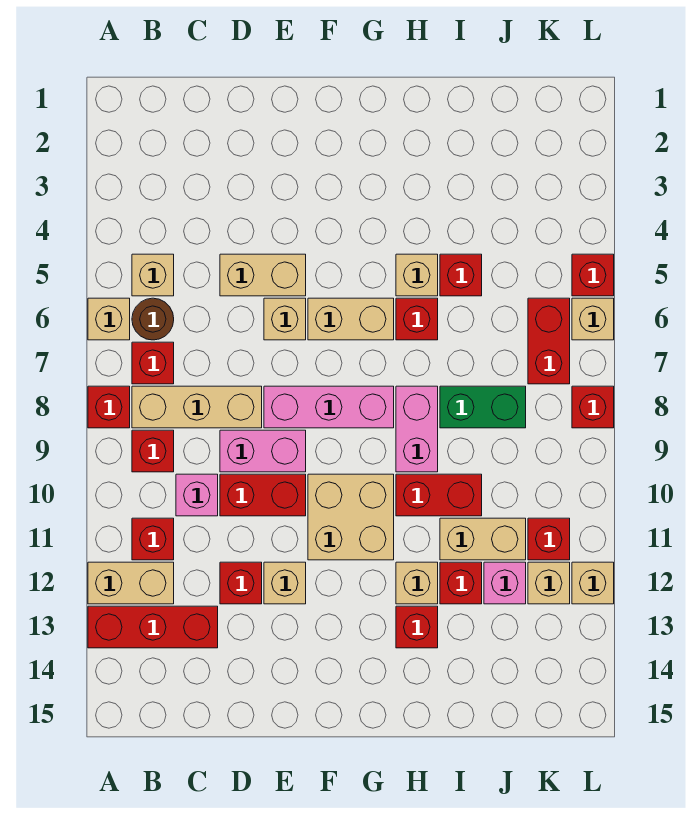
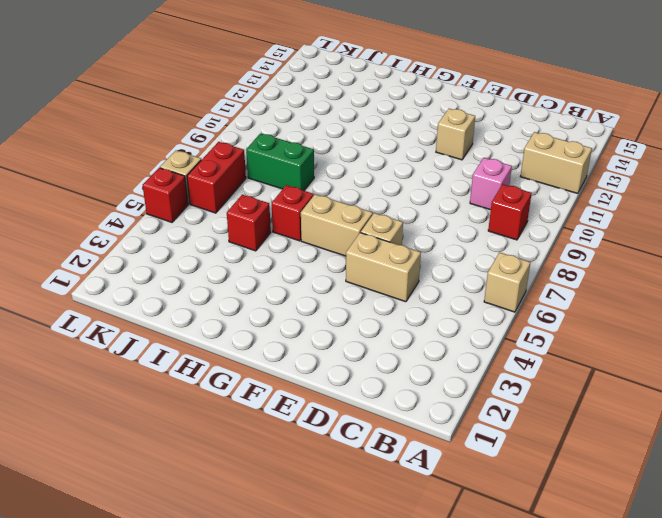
none -> red brick A8 level 1
none -> red brick A13:C13 level 1
none -> tan brick B5 level 1
none -> brown round brick B6 level 1

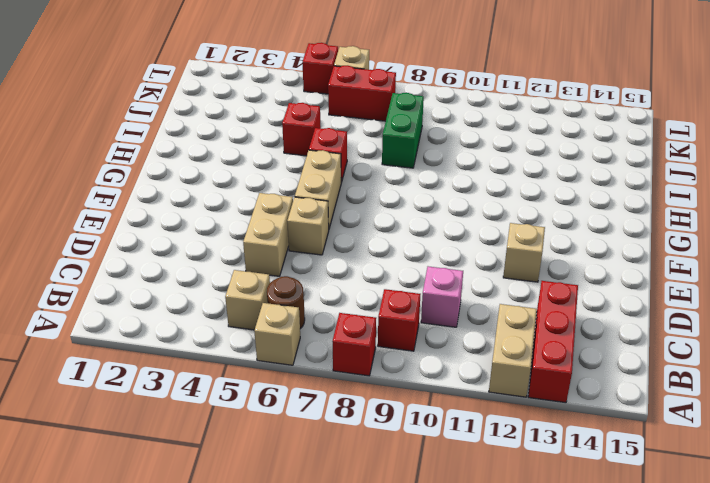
none -> red brick B7 level 1
none -> tan brick B8:D8 level 1
none -> red brick B11 level 1
none -> pink brick D9:E9 level 1

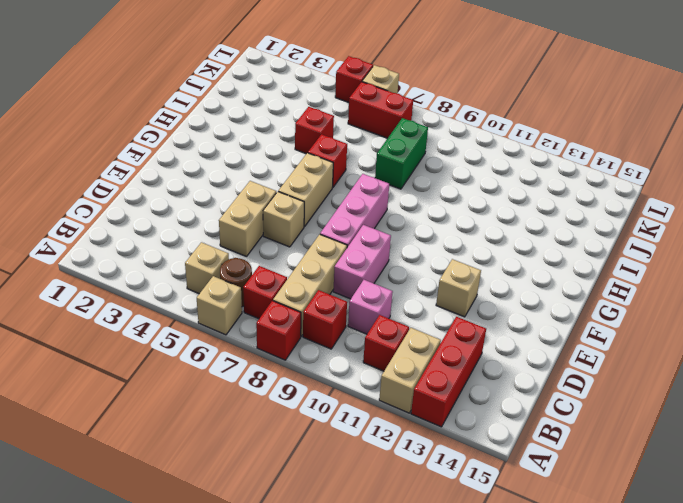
none -> red brick D10:E10 level 1
none -> red brick D12 level 1
none -> tan brick F10:G11 level 1
none -> tan brick H5 level 1

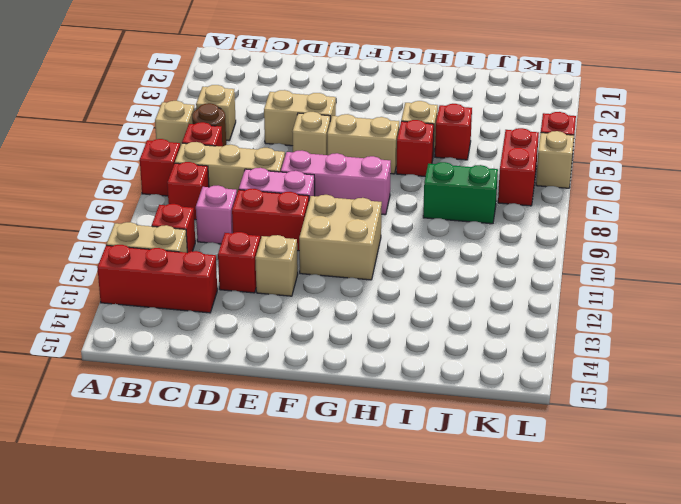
none -> pink brick H8:H9 level 1
none -> red brick H10:I10 level 1
none -> tan brick H12 level 1
none -> red brick H13 level 1

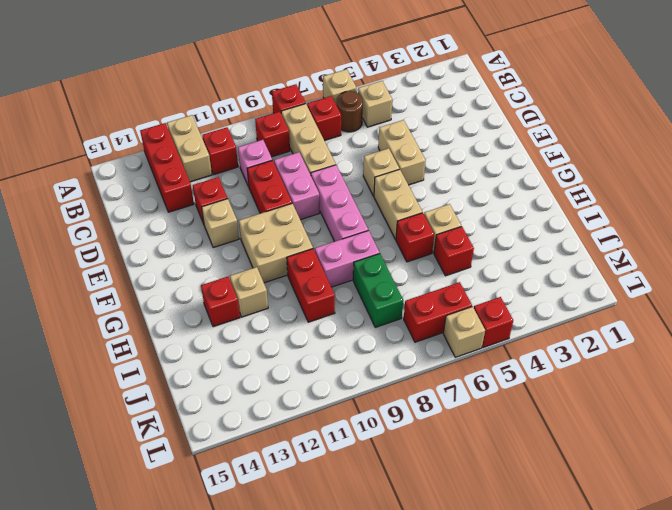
none -> tan brick I11:J11 level 1
none -> red brick I12 level 1
none -> pink brick J12 level 1
none -> red brick K11 level 1

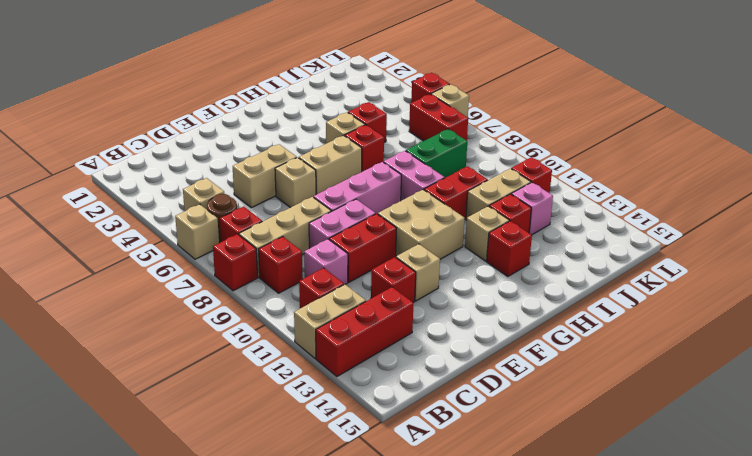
none -> tan brick K12 level 1
none -> red brick L8 level 1
none -> tan brick L12 level 1

